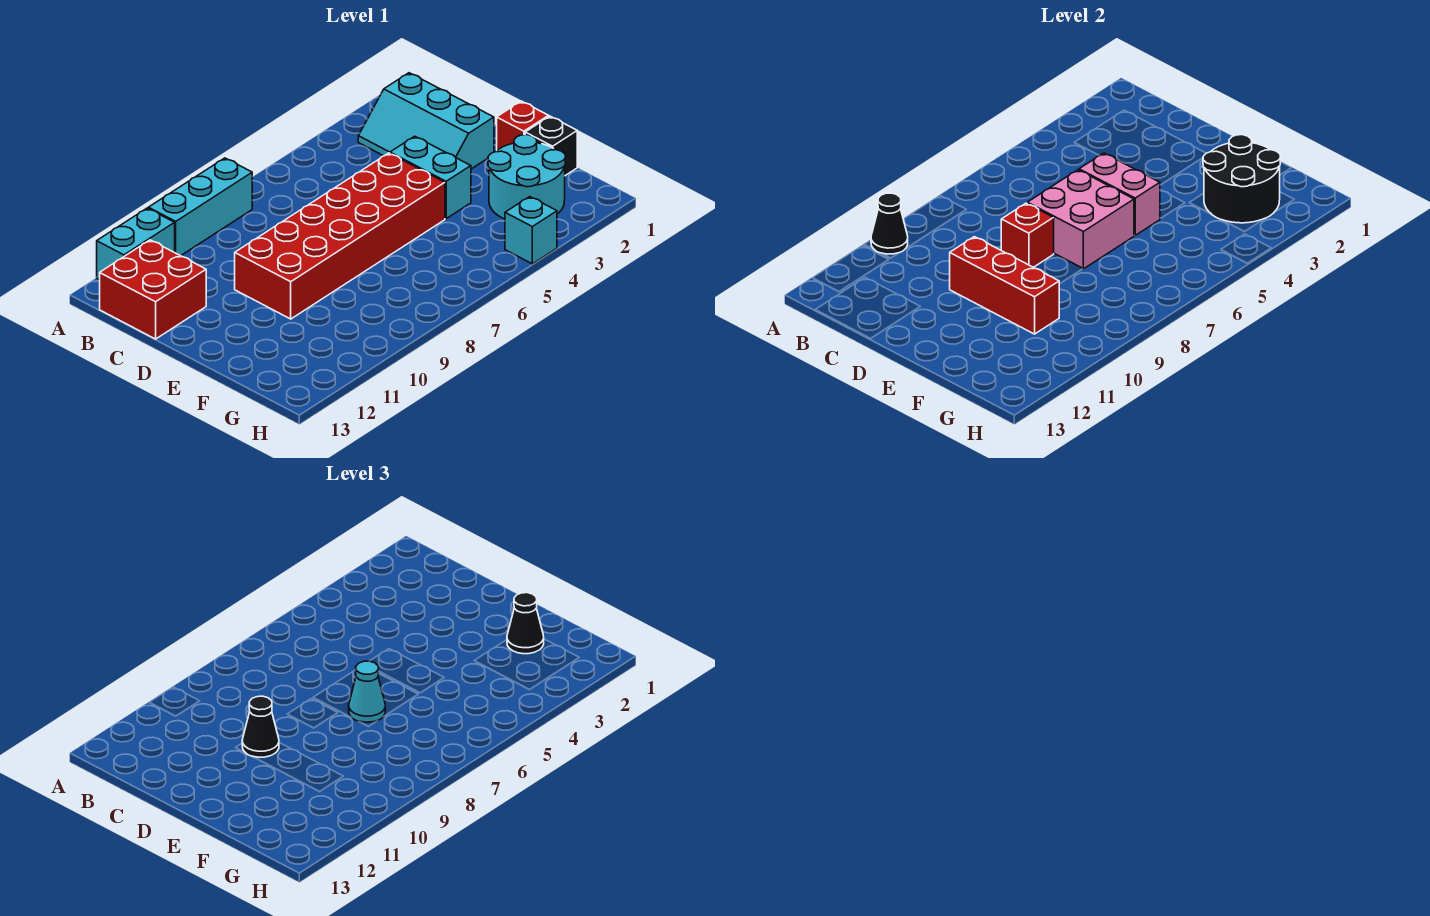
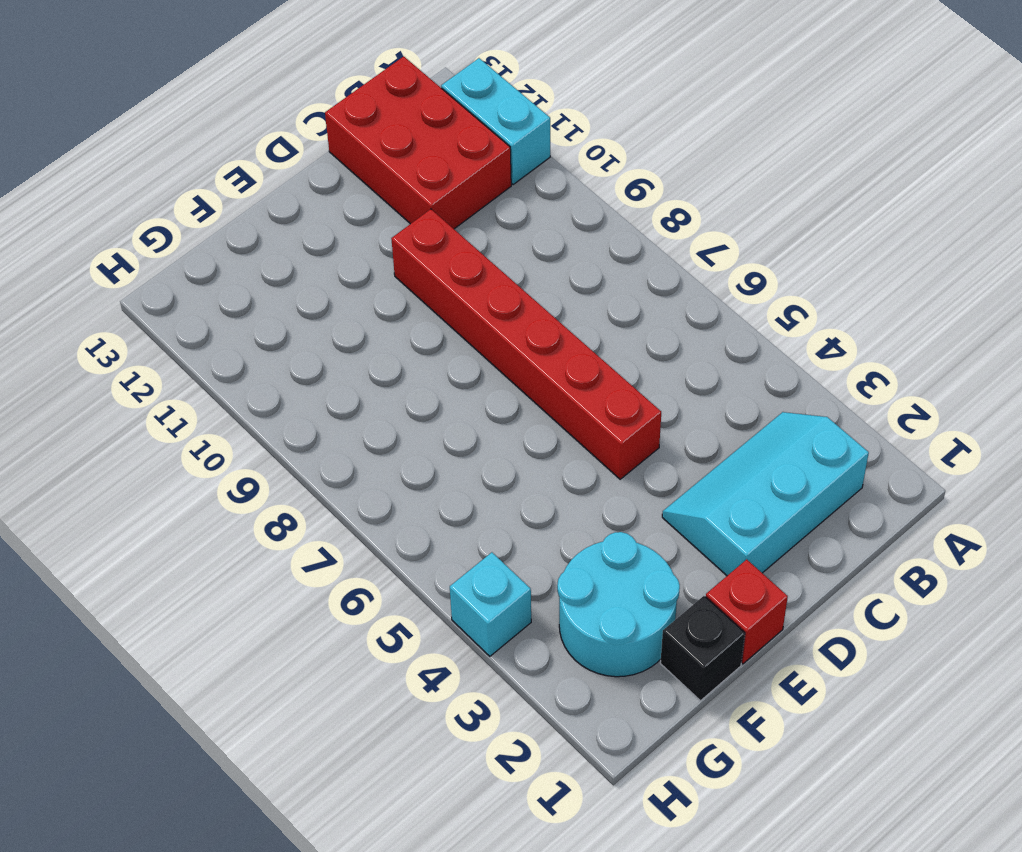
red brick B11:C13 level 1 -> red brick B12:C13 level 1
red brick D5:D10 level 1 -> red brick D5:E10 level 1
none -> cyan brick A8:A10 level 1
none -> cyan brick D4:E4 level 1
none -> black cone A10 level 2

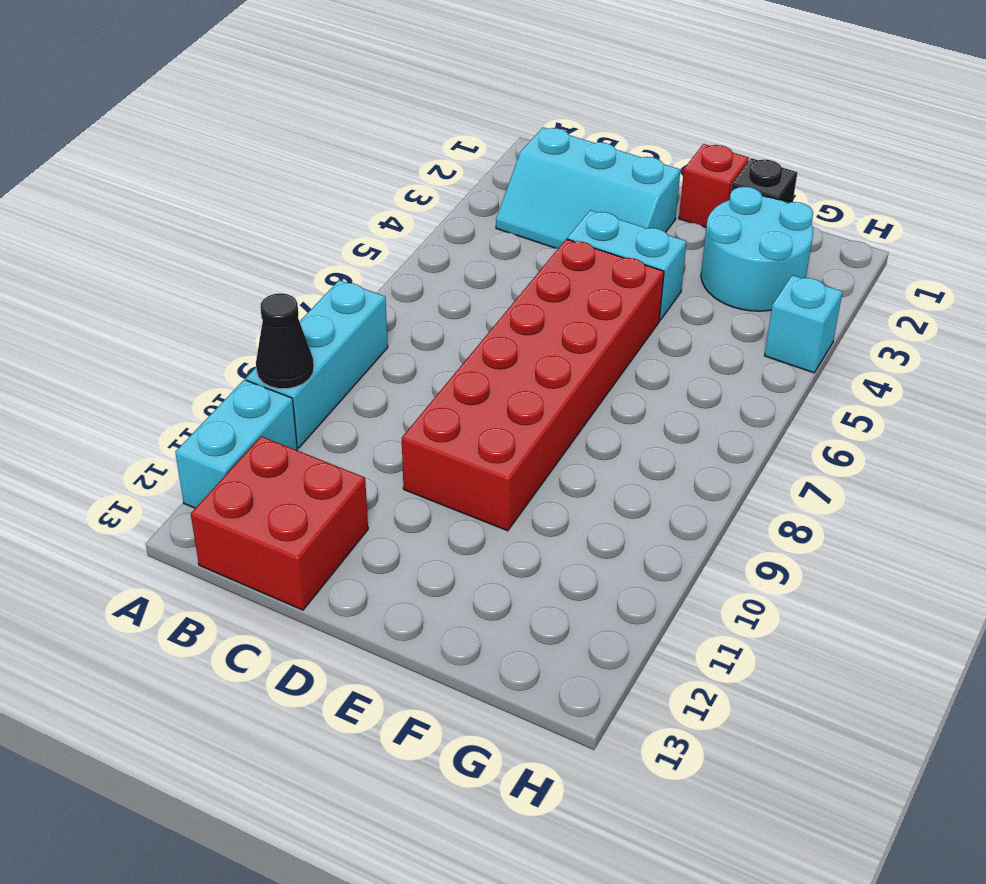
none -> pink brick D5:E5 level 2
none -> pink brick D6:E7 level 2
none -> red brick D8 level 2

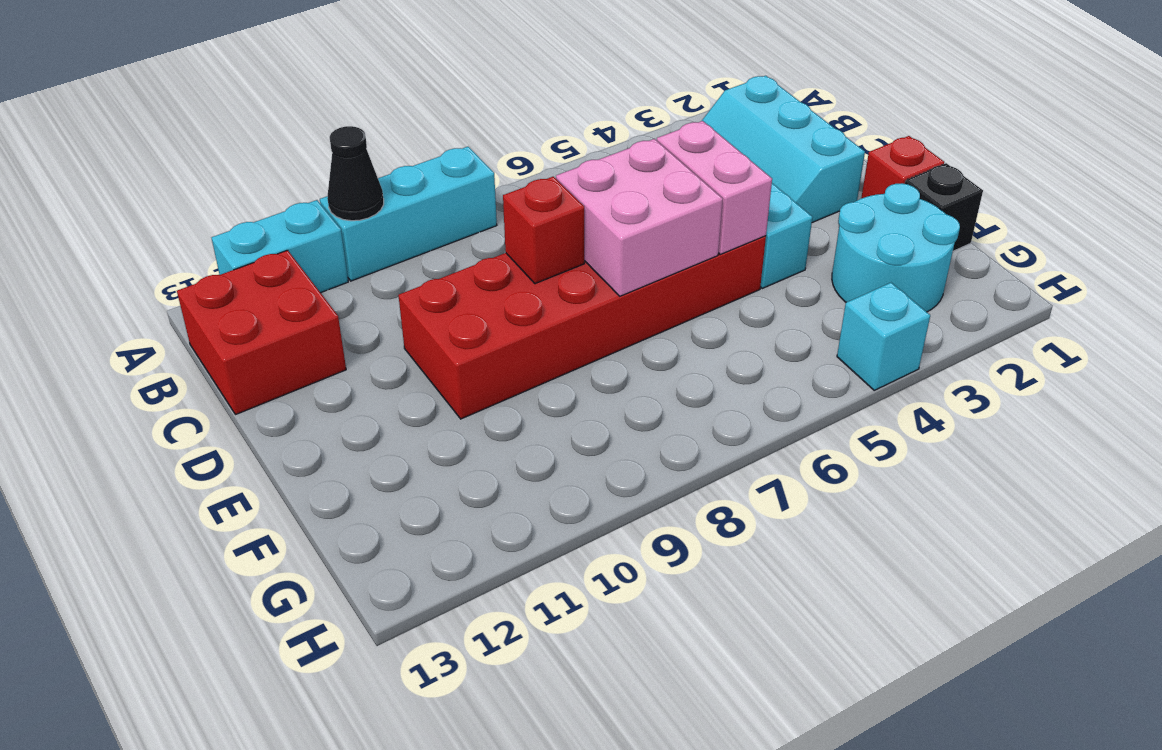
none -> red brick D10:F10 level 2
none -> black round brick F2:G3 level 2
none -> black cone D10 level 3

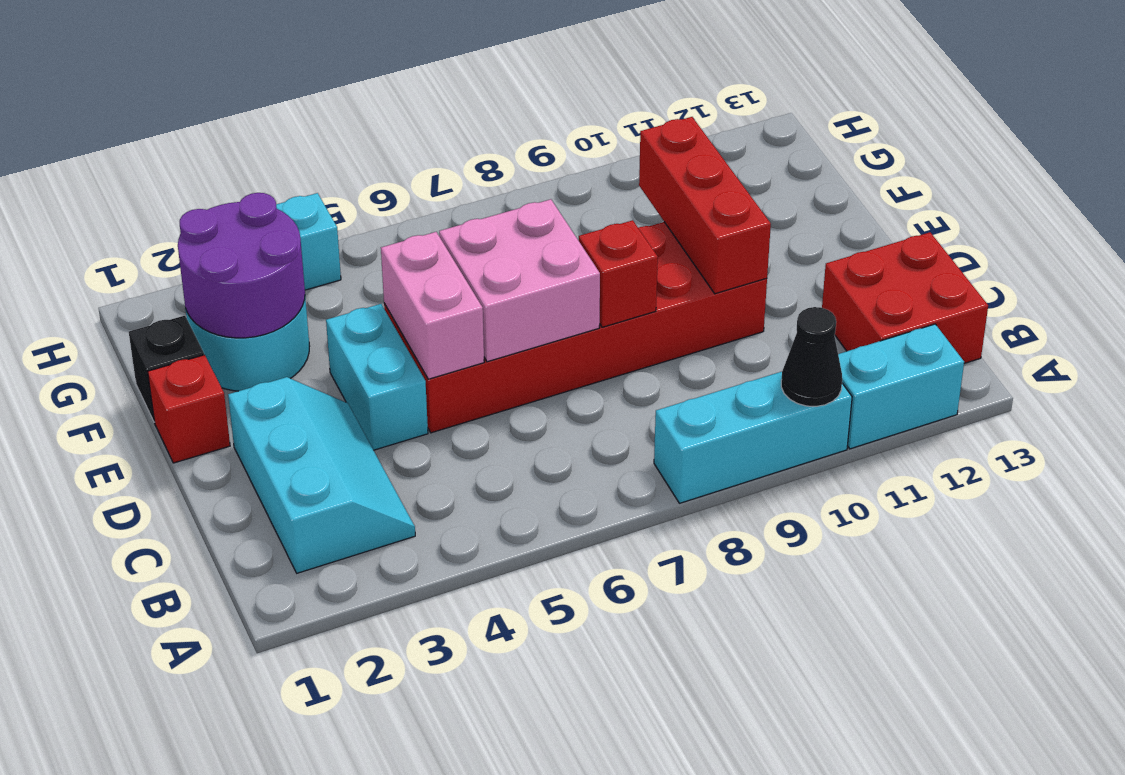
purple round brick F2:G3 level 2 -> black round brick F2:G3 level 2
none -> black cone D10 level 3
none -> cyan cone E7 level 3
none -> black cone F2 level 3

